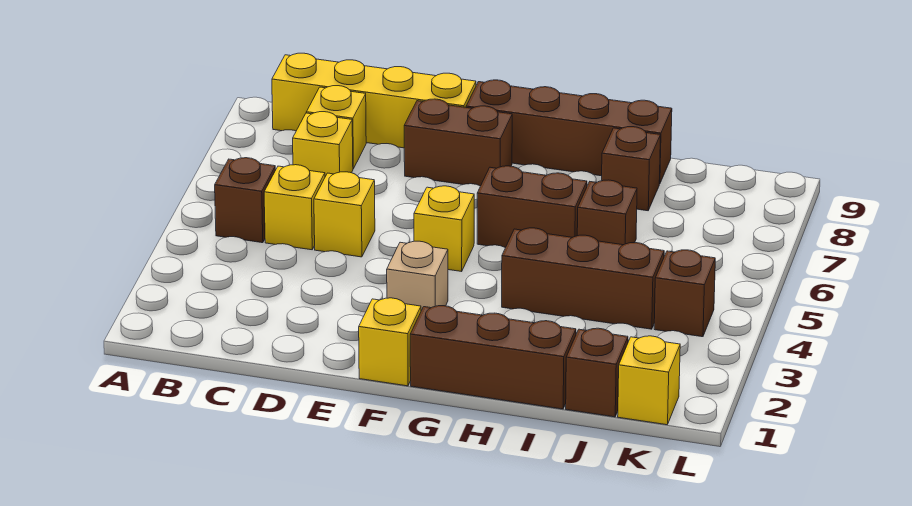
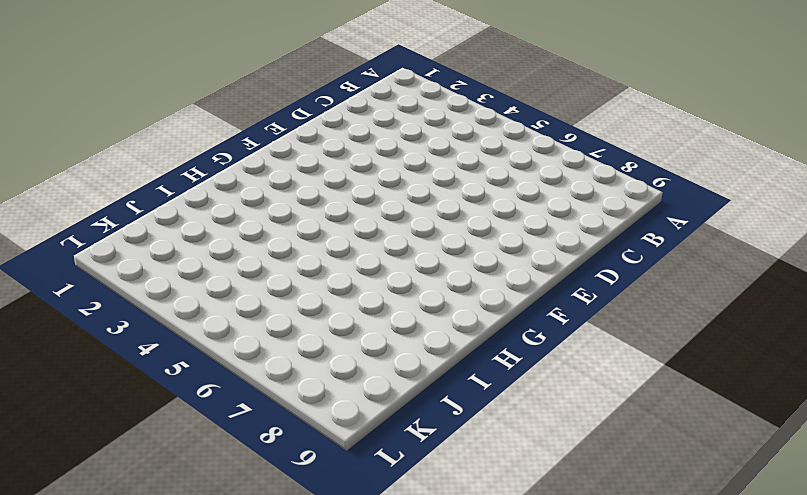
none -> brown brick B5 level 1
none -> yellow brick B9:E9 level 1
none -> yellow brick C5 level 1

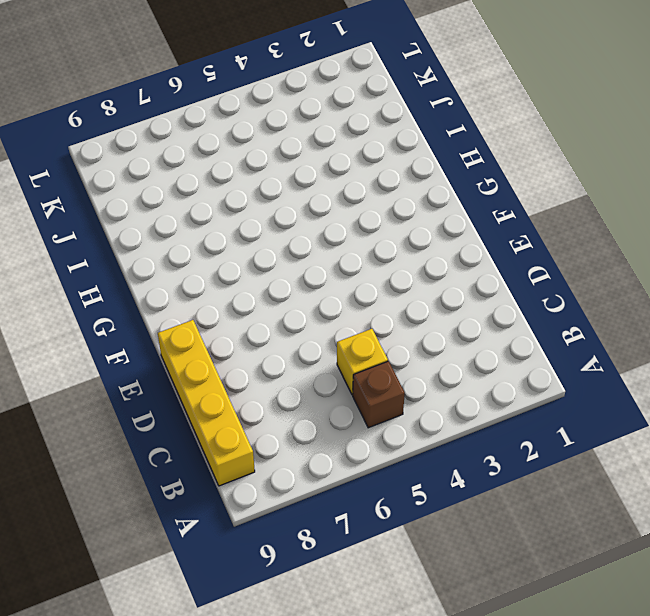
none -> yellow brick C7 level 1
none -> yellow brick C8 level 1
none -> yellow brick D5 level 1

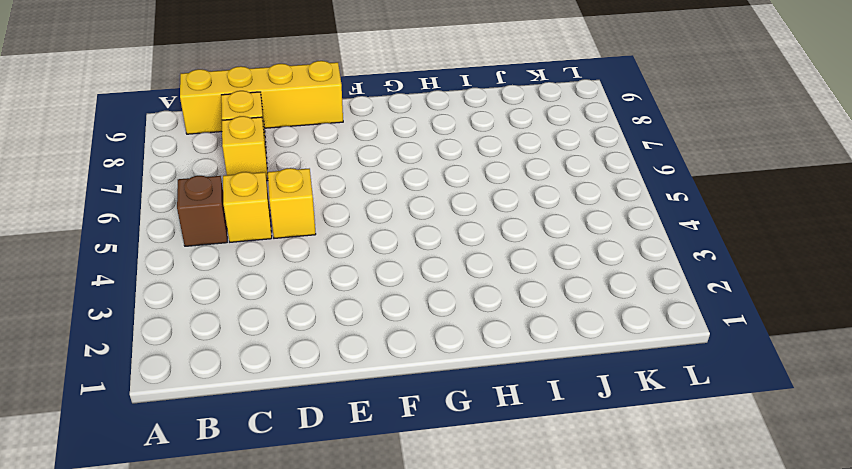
none -> brown brick E8:F8 level 1
none -> yellow brick F1 level 1
none -> tan brick F3 level 1

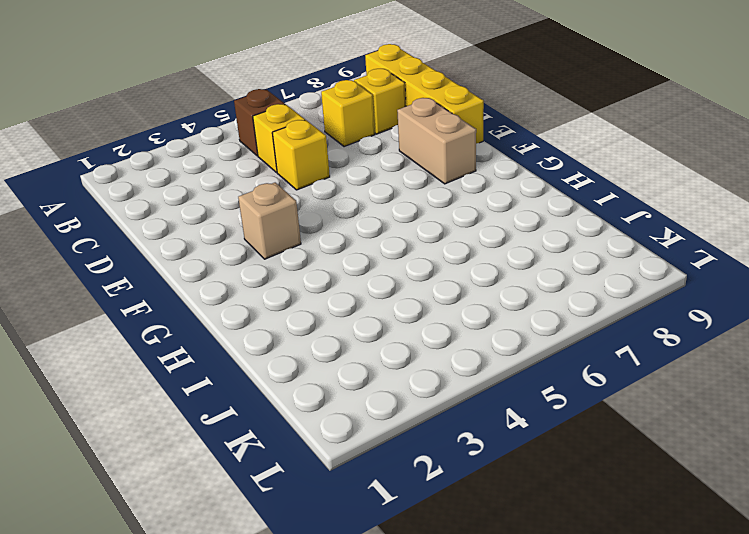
tan brick E8:F8 level 1 -> brown brick E8:F8 level 1
none -> yellow brick F1 level 1
none -> yellow brick F5 level 1
none -> brown brick F9:I9 level 1

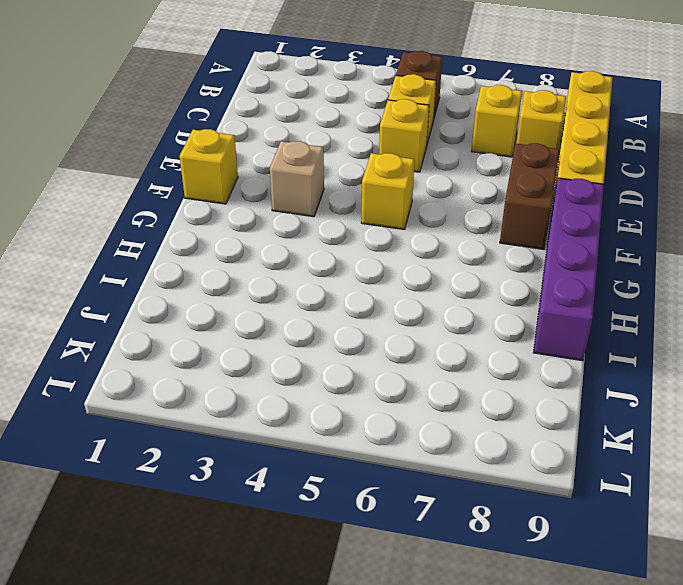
purple brick F9:I9 level 1 -> brown brick F9:I9 level 1
none -> brown brick G1:I1 level 1
none -> brown brick G6:H6 level 1
none -> brown brick H4:J4 level 1

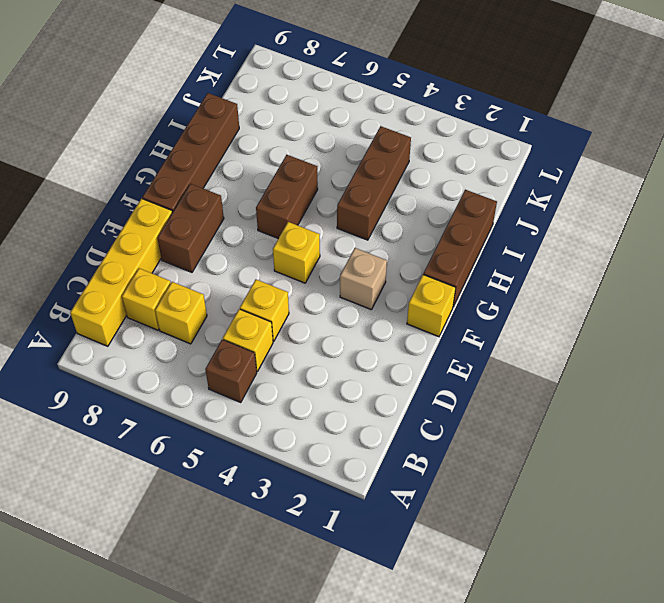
none -> brown brick I6 level 1
none -> brown brick I8 level 1
none -> brown brick J1 level 1

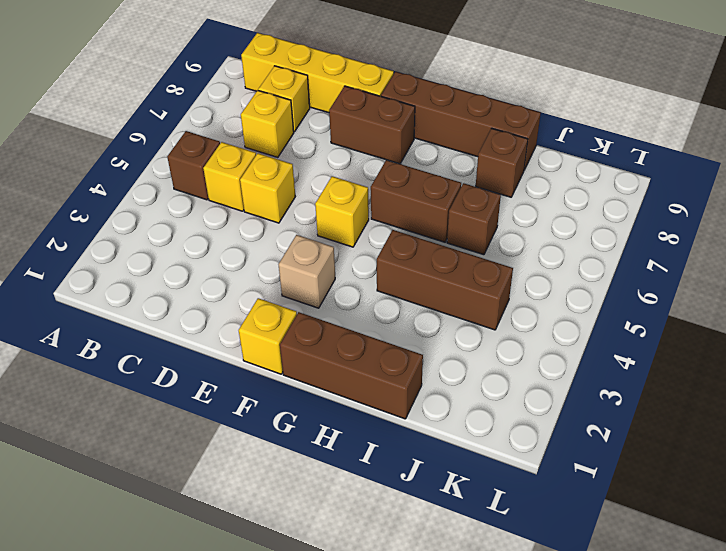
none -> brown brick J1 level 1
none -> yellow brick K1 level 1
none -> brown brick K4 level 1

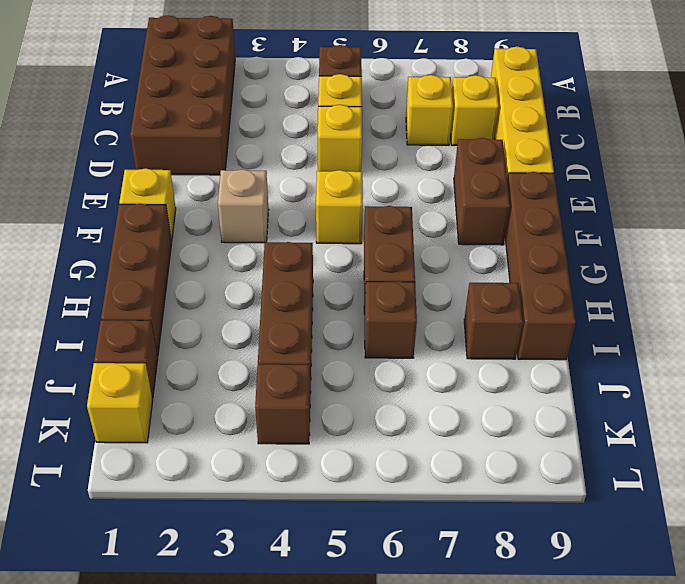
brown brick A1:D2 level 1 -> none

